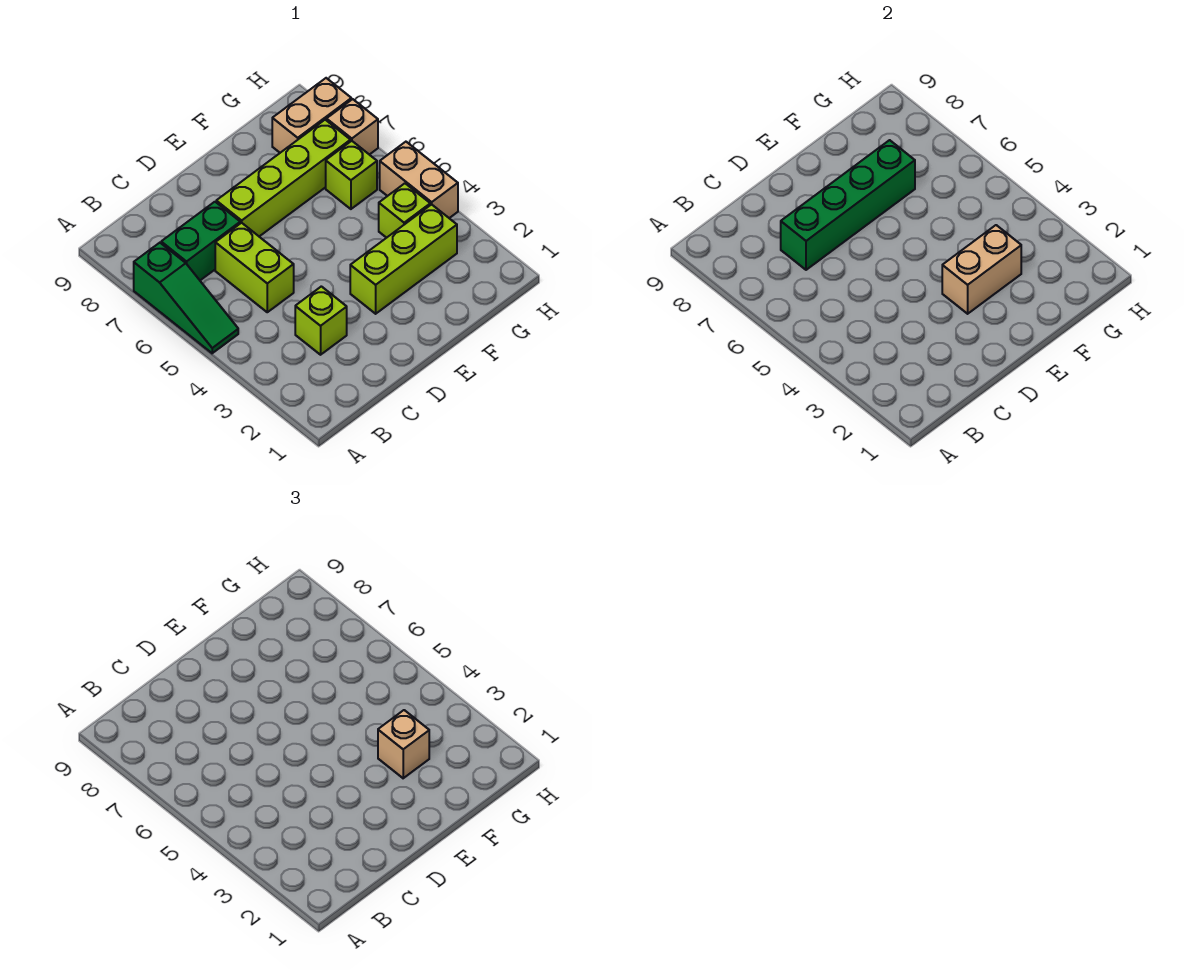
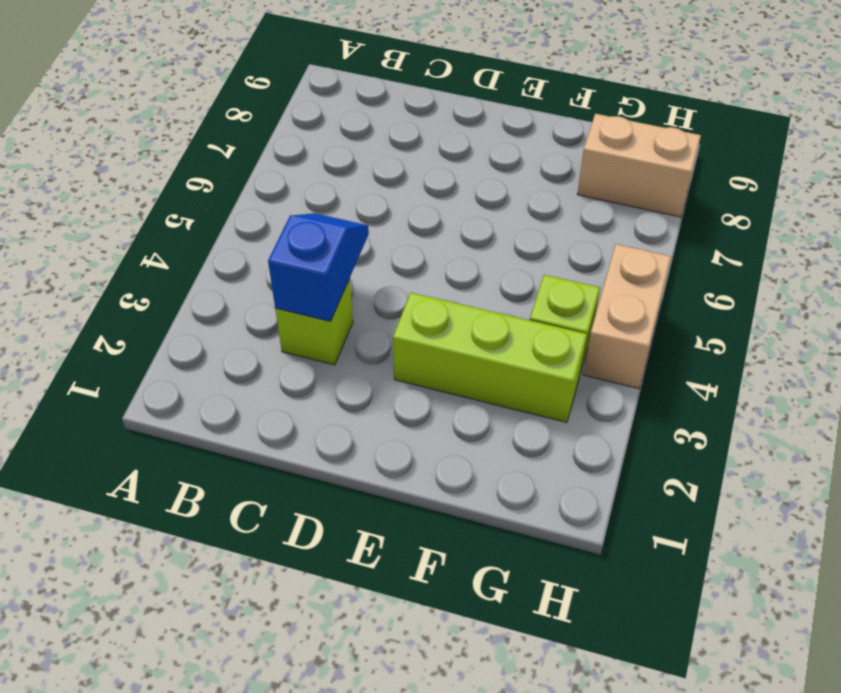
blue slope C3:C4 level 2 top 3 -> none
none -> green slope A5:A7 level 1 top 7
none -> green brick B7:C7 level 1
none -> lime brick C5:C6 level 1

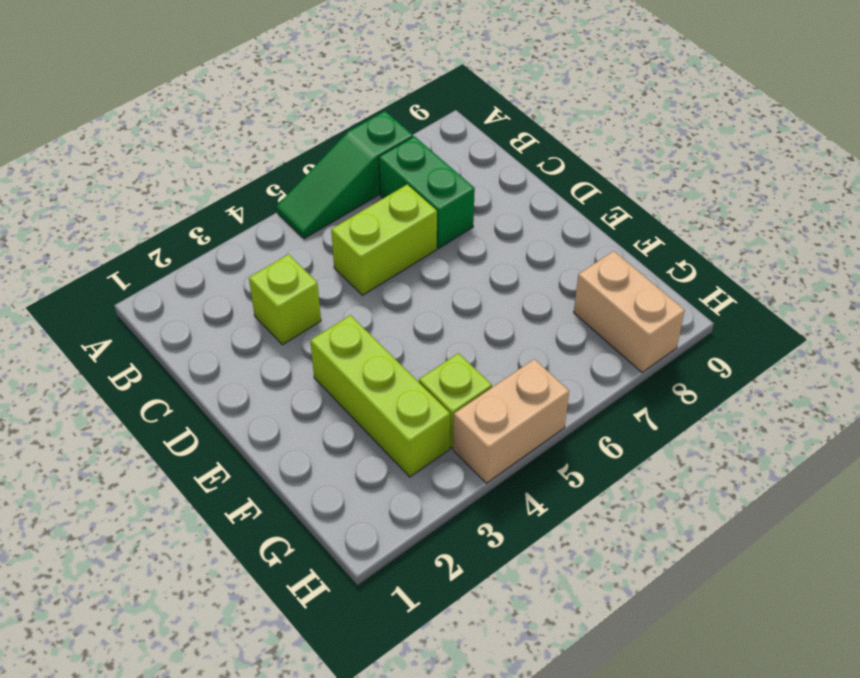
none -> lime brick D7:G7 level 1
none -> lime brick G6 level 1
none -> tan brick H7 level 1

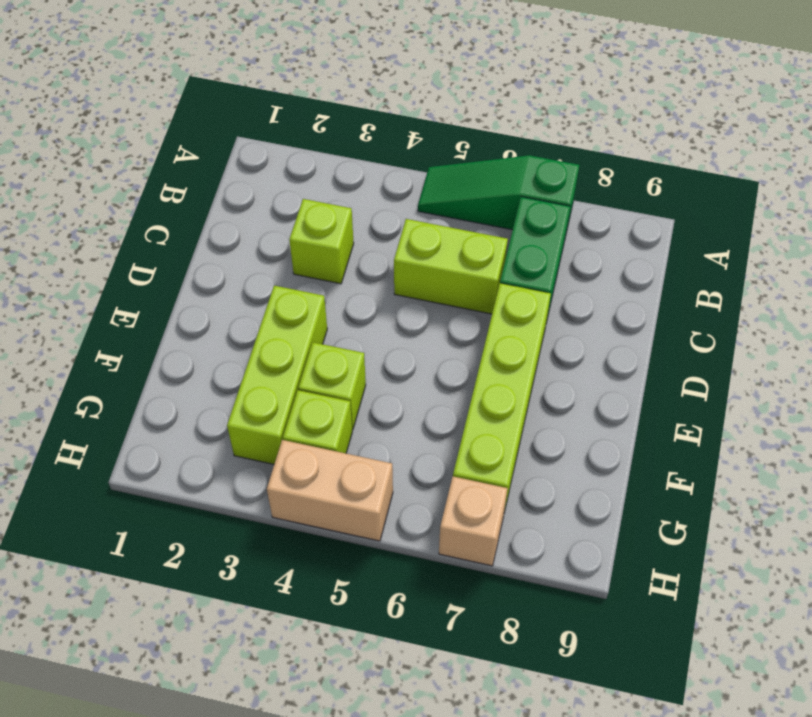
lime brick F4 level 1 -> lime brick G6 level 1
none -> tan brick G8:H8 level 1
none -> green brick C7:F7 level 2
none -> tan brick E3:F3 level 2

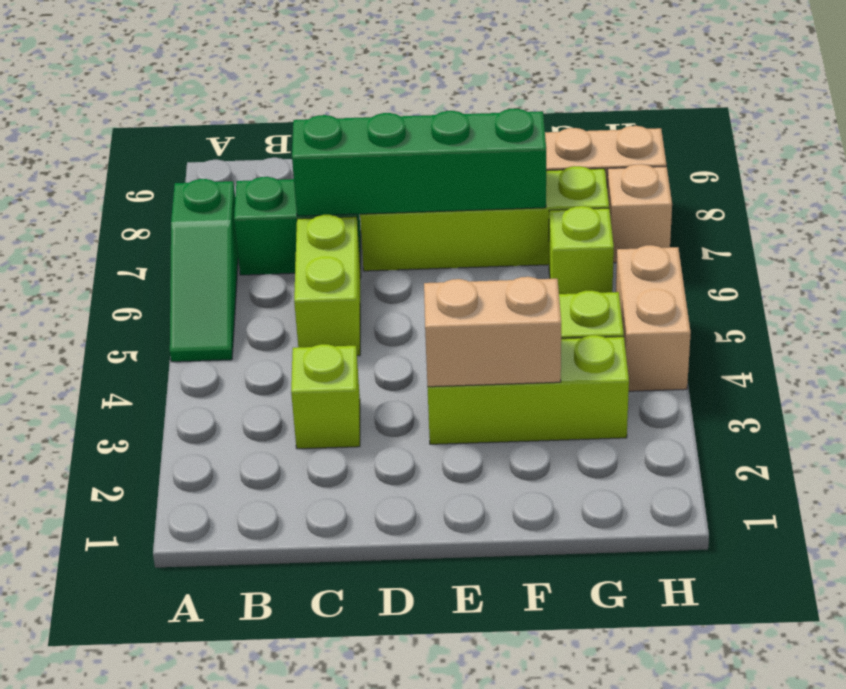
none -> tan brick F3 level 3

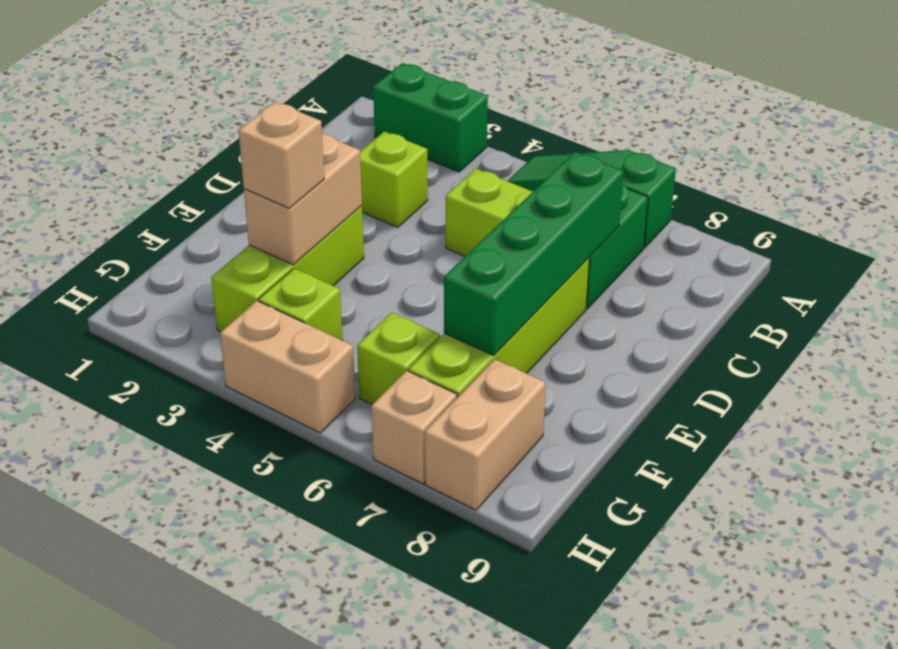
green brick A2:A3 level 1 -> none

